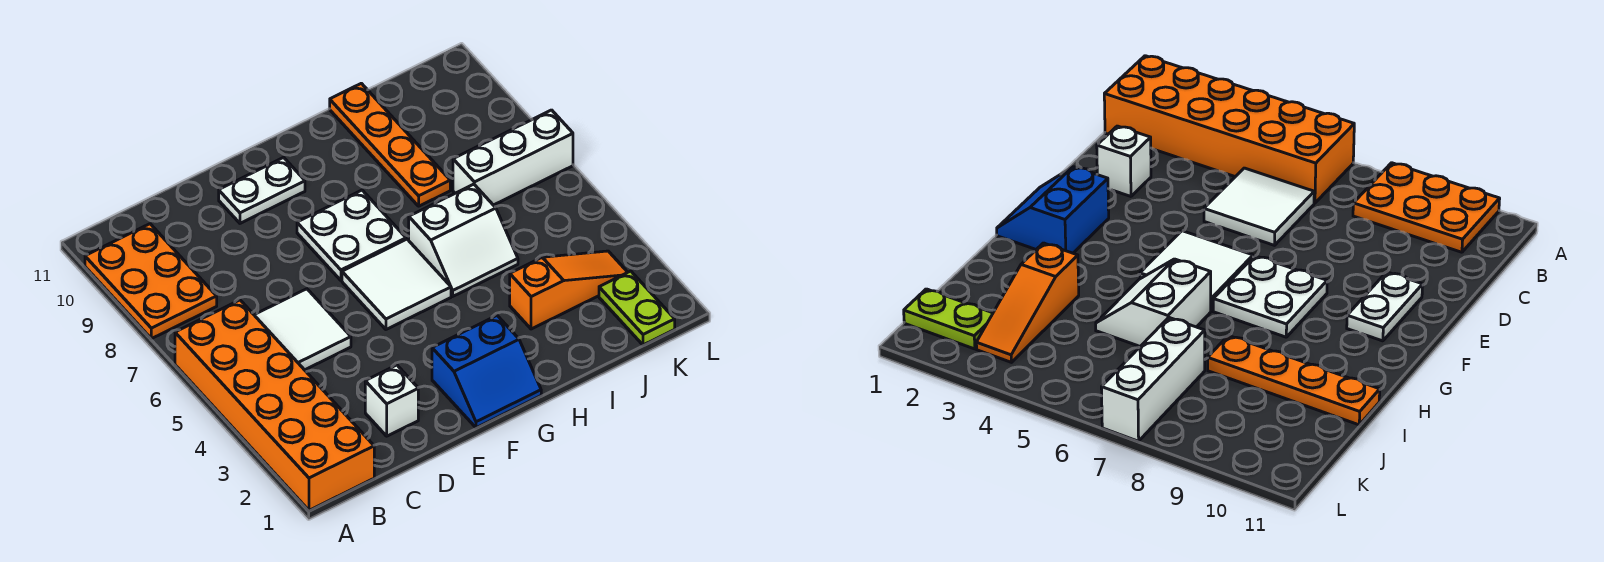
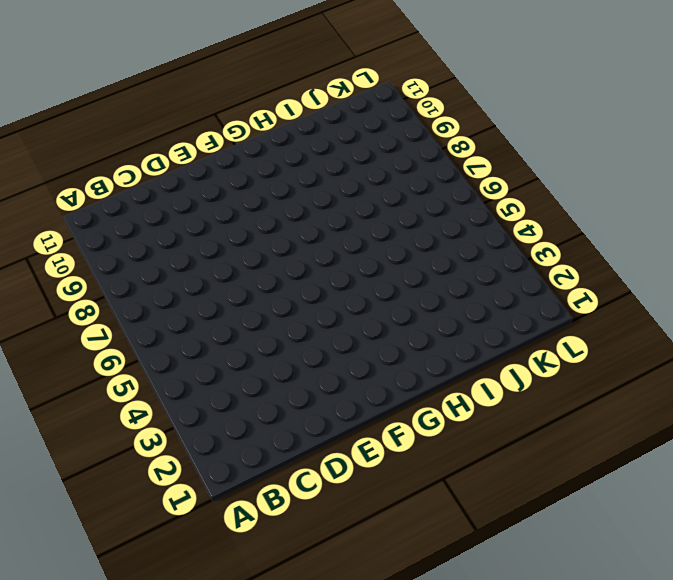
none -> orange brick A1:B6 level 1
none -> orange plate A8:B10 level 1
none -> white tile C5:D6 level 1

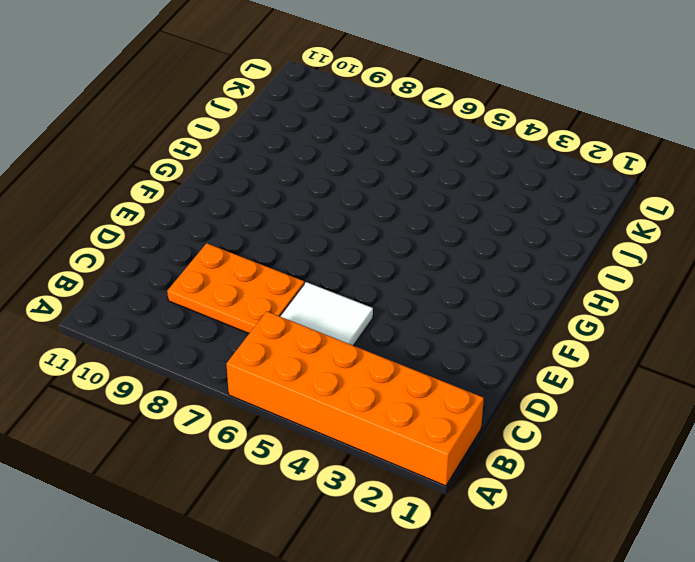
orange plate C7:D9 level 1 -> orange plate A8:B10 level 1
none -> white brick D2 level 1
none -> white plate E10:F10 level 1
none -> blue slope F1:G2 level 1 top 2

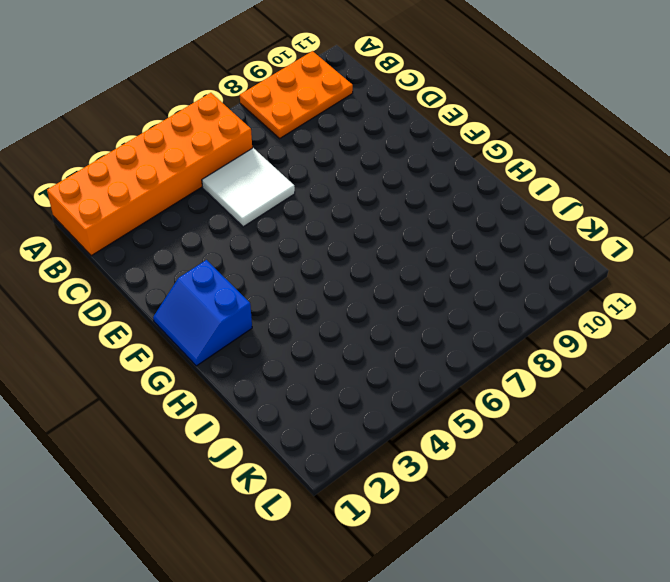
none -> white brick D2 level 1
none -> white plate E10:F10 level 1
none -> white tile F5:G6 level 1

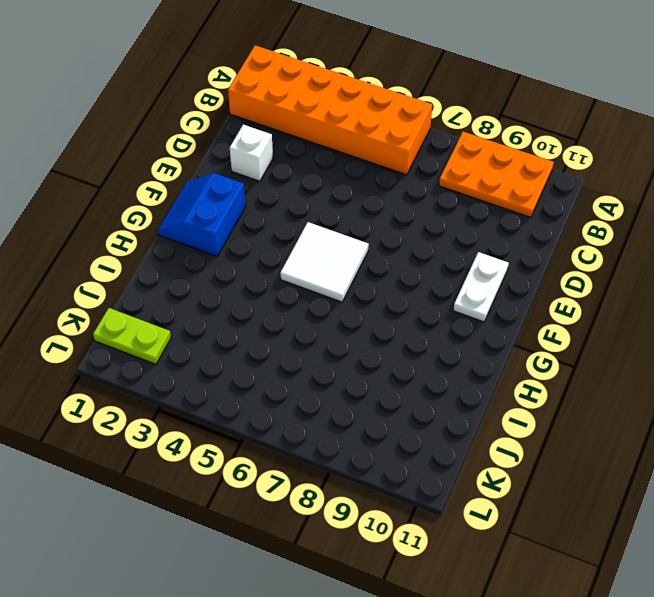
none -> white tile C5:D6 level 1
none -> white plate F7:G8 level 1
none -> white slope H5:I6 level 1 top 6

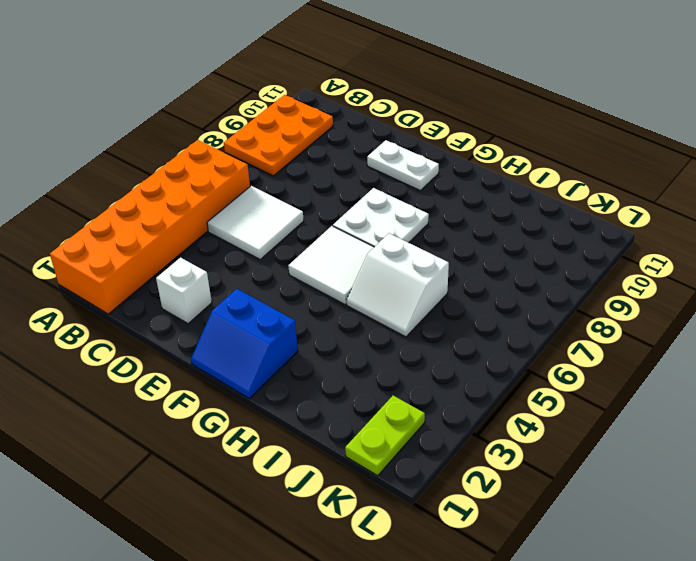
none -> orange slope I3:K3 level 1 top I
none -> orange plate I8:I11 level 1
none -> white brick J7:L7 level 1

